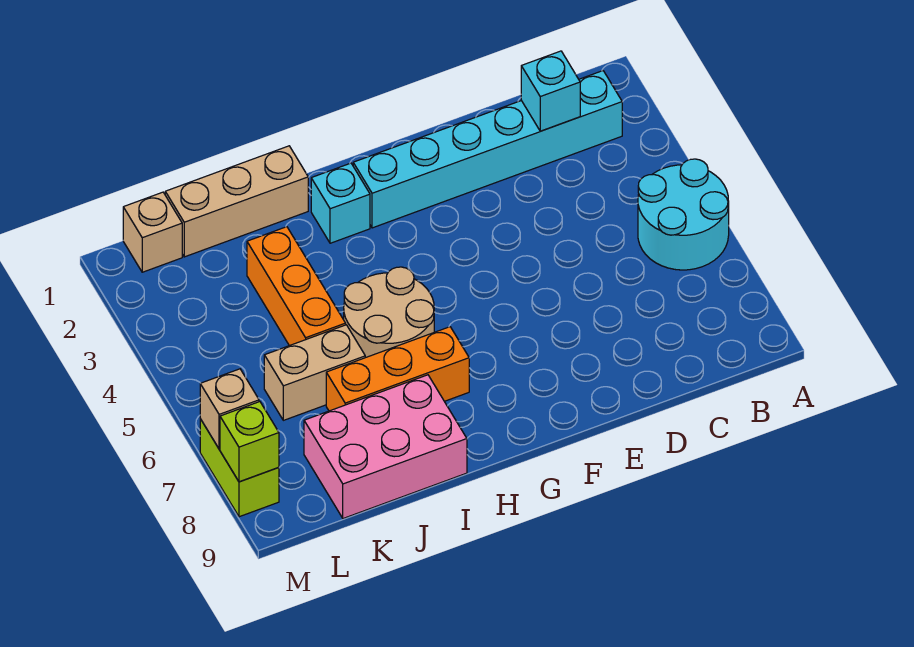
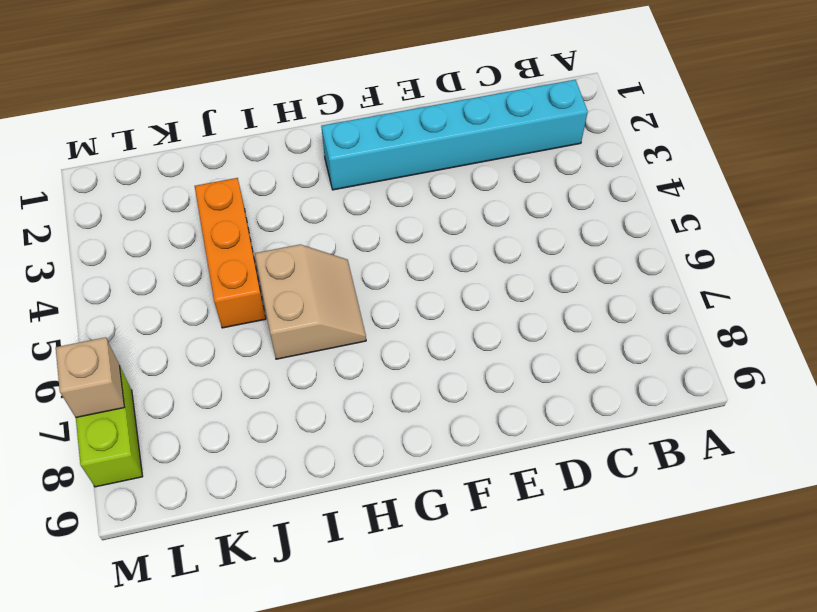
tan slope H5:I6 level 1 top I -> tan round brick H5:I6 level 1
none -> cyan round brick A5:B6 level 1
none -> cyan brick H2 level 1
none -> orange brick H7:J7 level 1

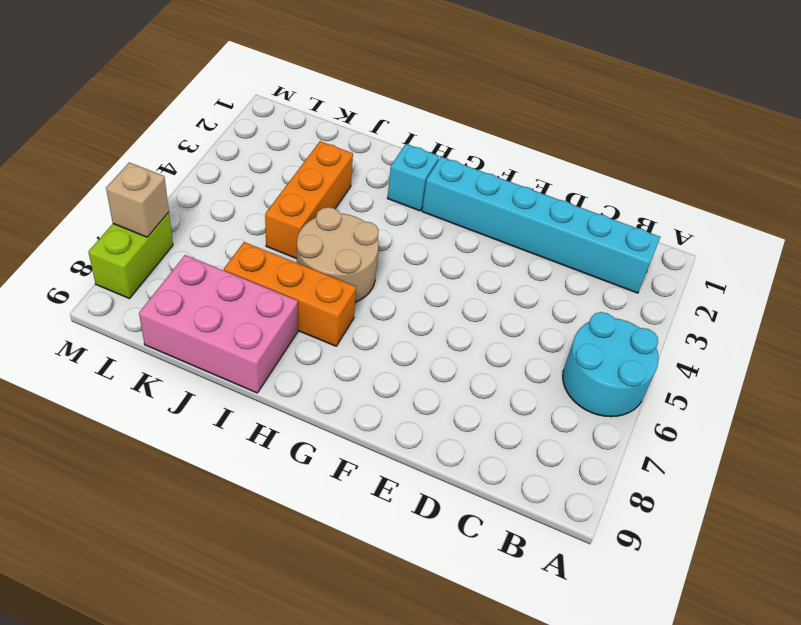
none -> tan brick I1:K1 level 1
none -> tan brick J6:K6 level 1
none -> tan brick L1 level 1

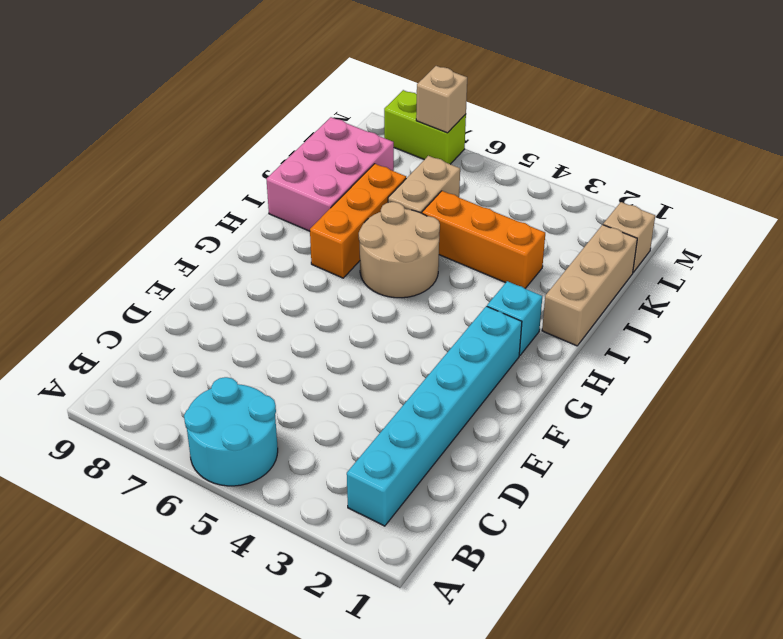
none -> cyan brick C2 level 2
none -> lime brick M8 level 2

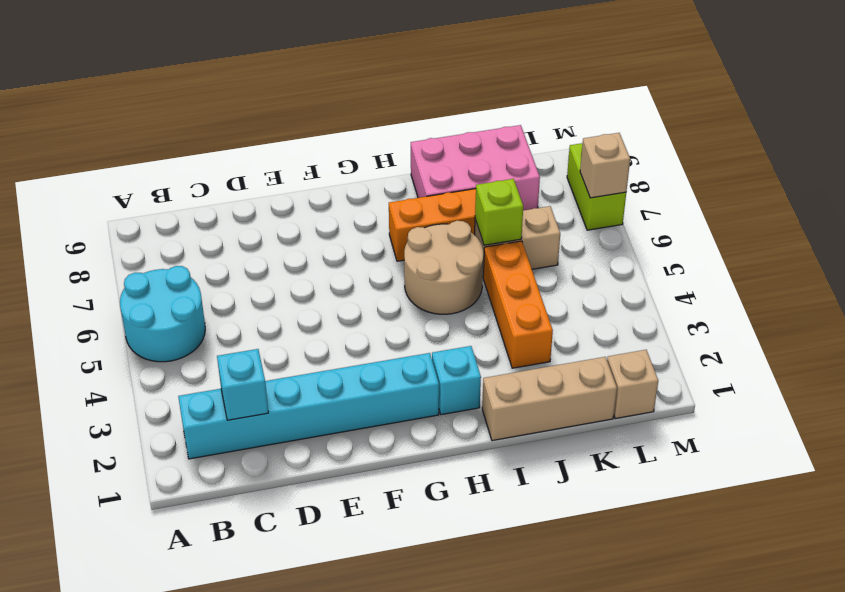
lime brick J6 level 2 -> lime brick M8 level 2

